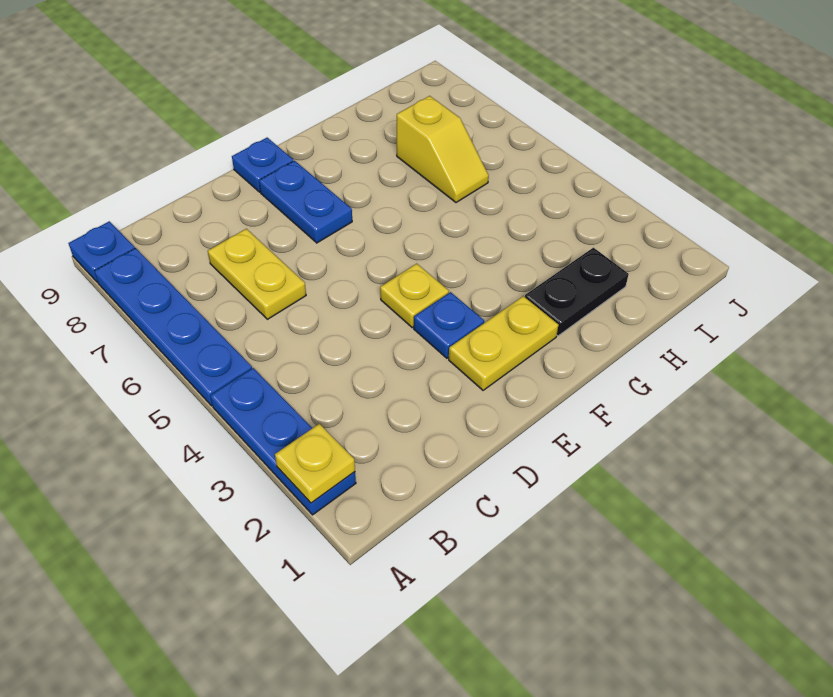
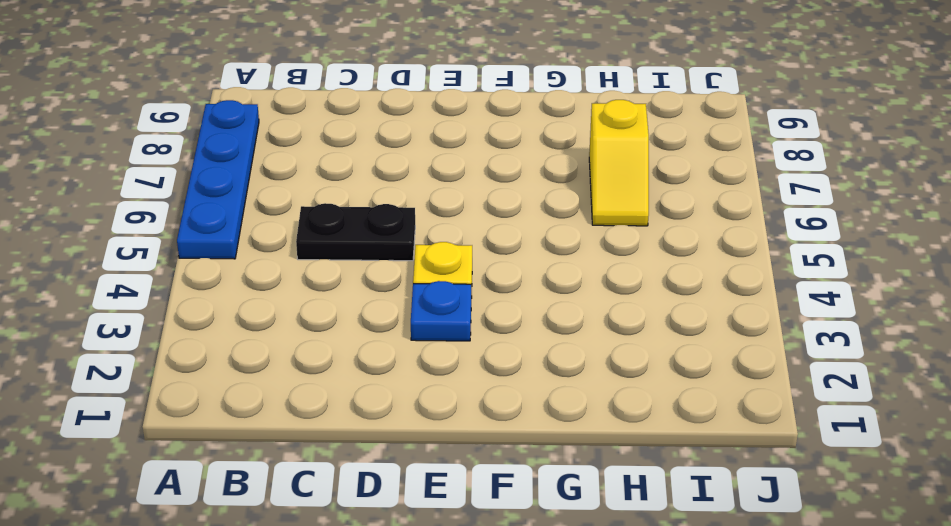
black plate C5:D5 level 1 -> black plate G2:H2 level 1
none -> blue plate A2:A4 level 1
none -> blue plate A9 level 1
none -> yellow plate C6:C7 level 1

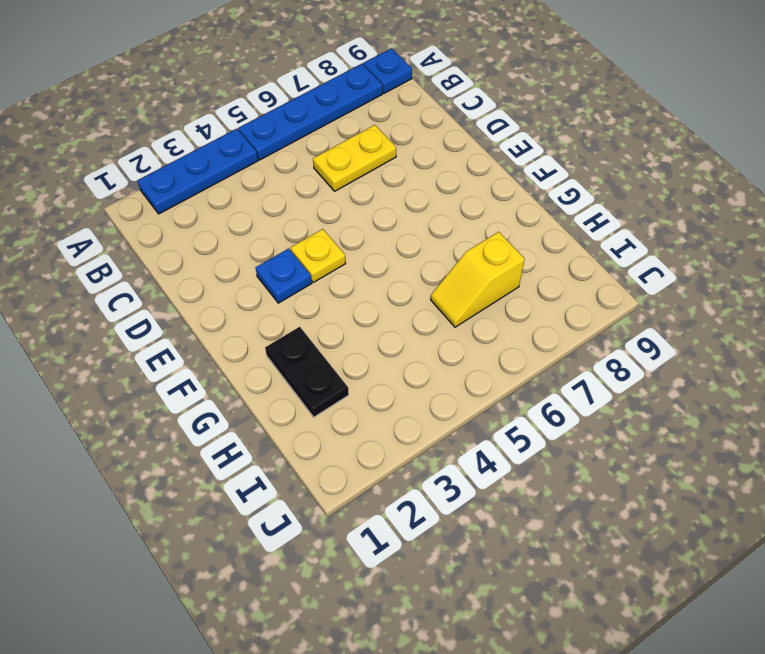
none -> yellow plate E2:F2 level 1
none -> blue plate E7:E8 level 1
none -> blue plate E9 level 1

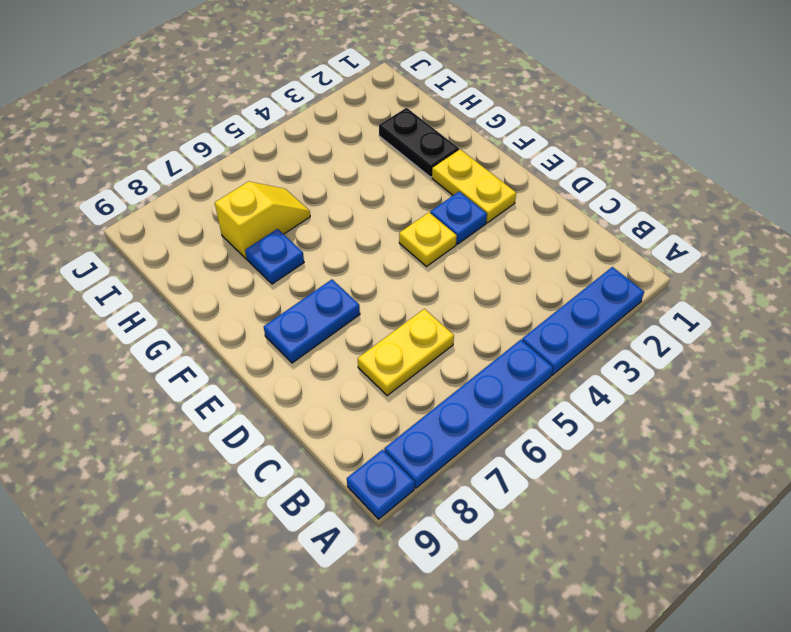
blue plate G7 level 1 -> blue plate E9 level 1
none -> yellow plate A2 level 2

